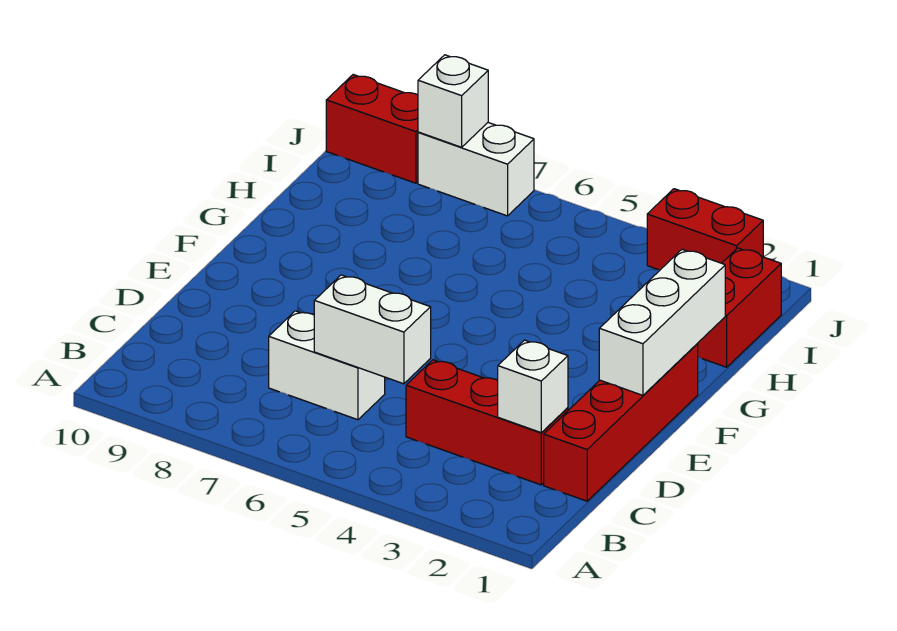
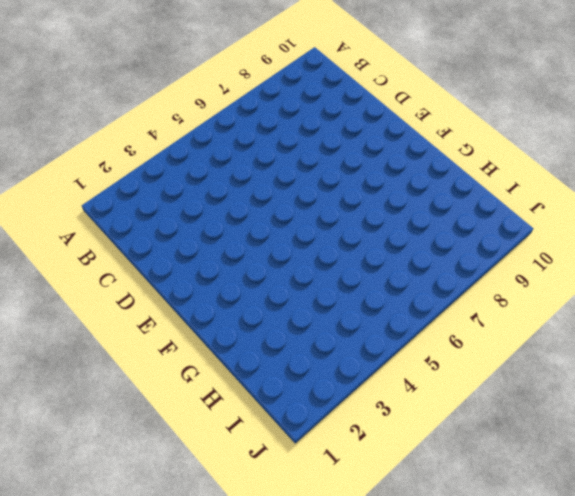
none -> red brick C1:F1 level 1
none -> red brick C2:C4 level 1

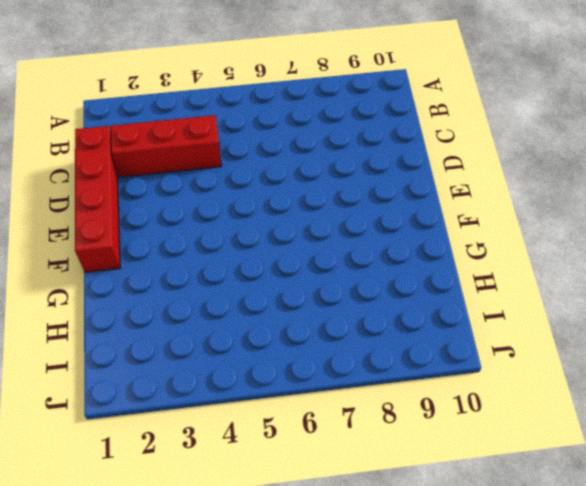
none -> white brick C6:C7 level 1
none -> red brick H1:I1 level 1

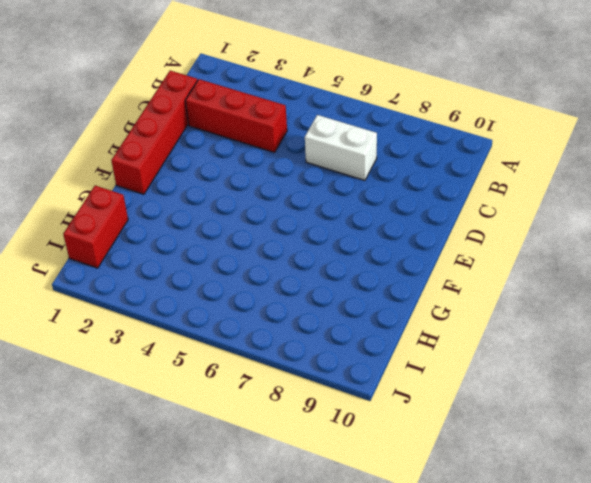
none -> red brick J2:J3 level 1
none -> white brick J7:J8 level 1

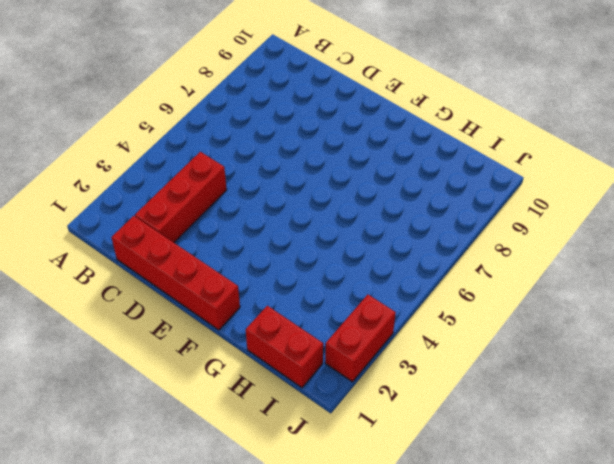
none -> white brick C6:C7 level 1
none -> white brick J7:J8 level 1

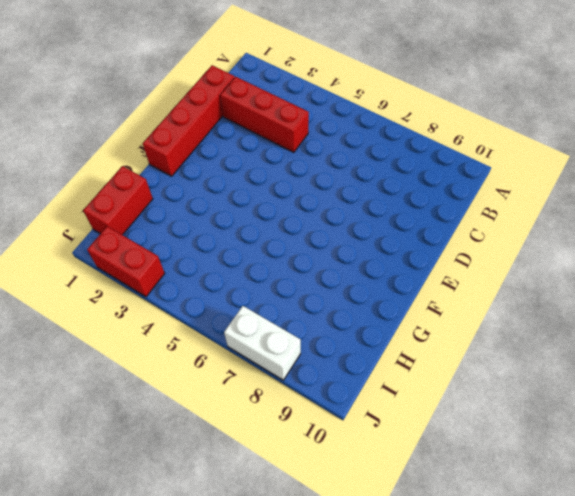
none -> white brick C6:C7 level 1
none -> red brick J9:J10 level 1

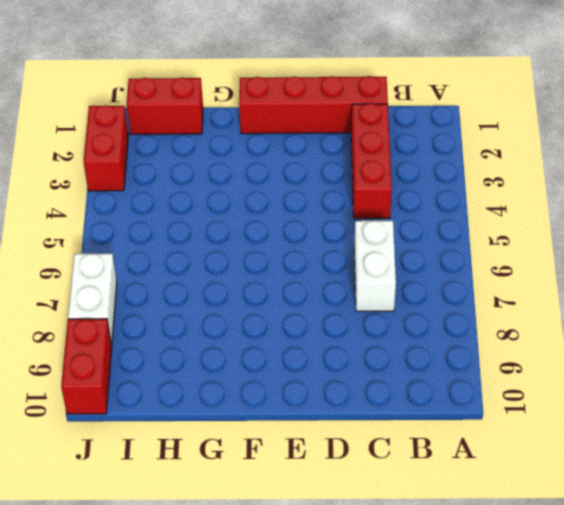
none -> white brick C2 level 2
none -> white brick C5:C6 level 2

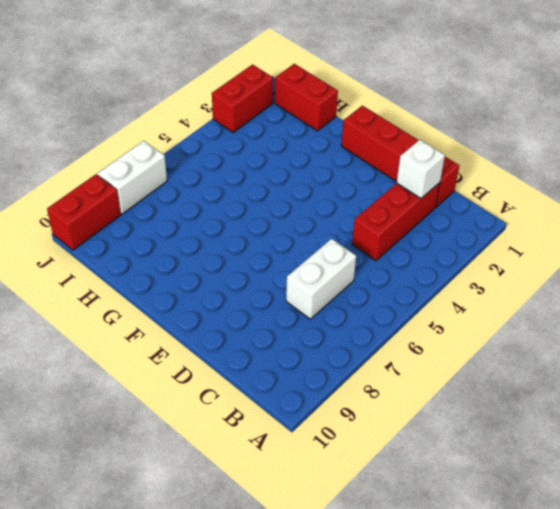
none -> white brick C5:C6 level 2
none -> white brick E1:G1 level 2

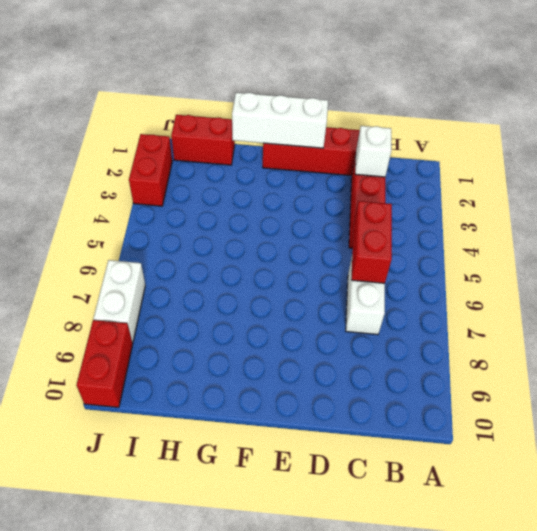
red brick C5:C6 level 2 -> white brick C5:C6 level 2
none -> white brick J8 level 2

